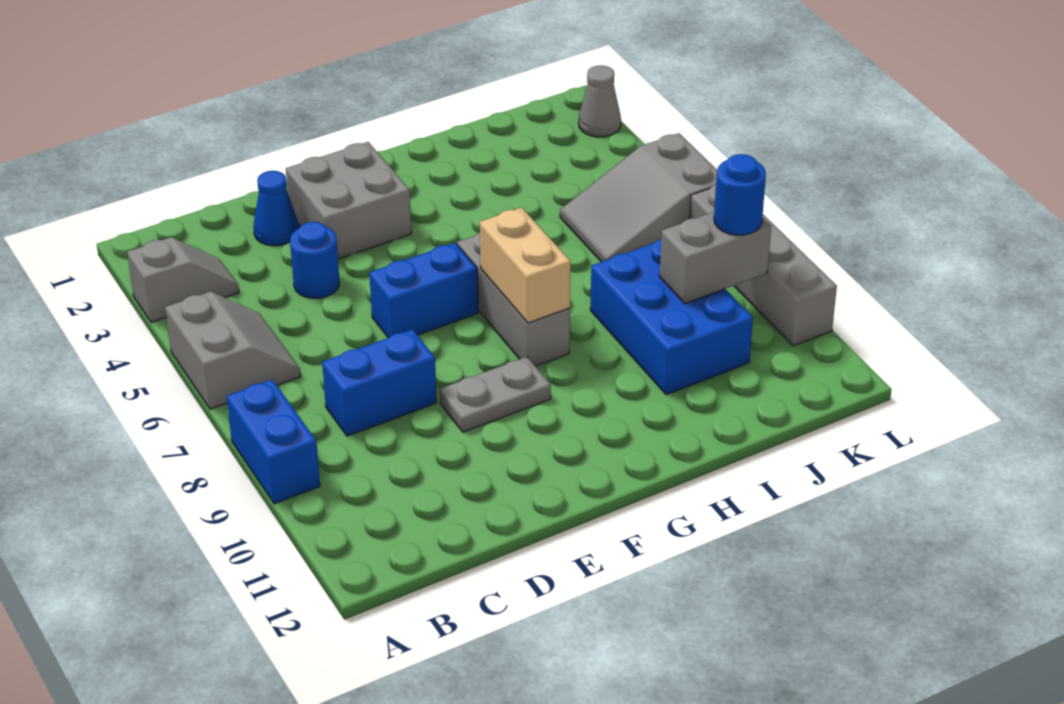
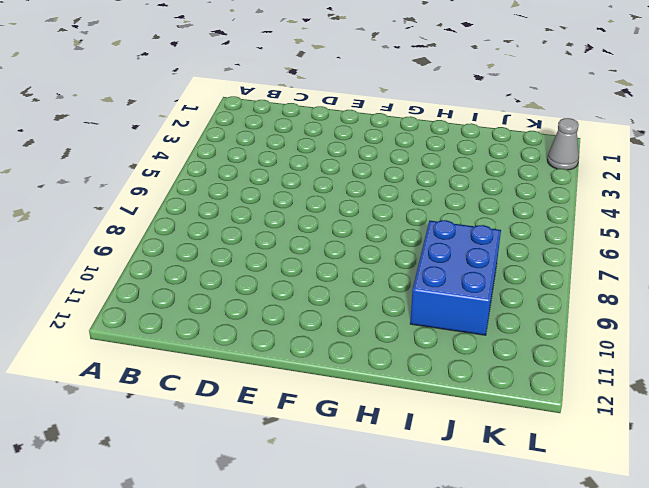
none -> grey slope A3:B3 level 1 top A
none -> grey slope A5:B6 level 1 top A
none -> blue brick A8:A9 level 1

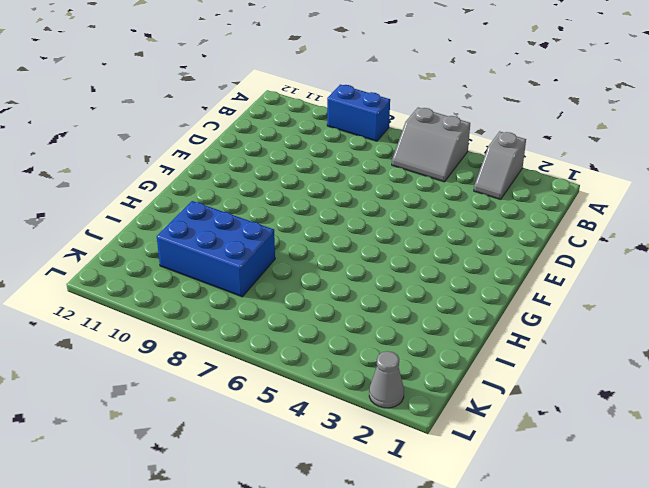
none -> blue brick C8:D8 level 1
none -> blue cone D2 level 1
none -> blue round brick D4 level 1

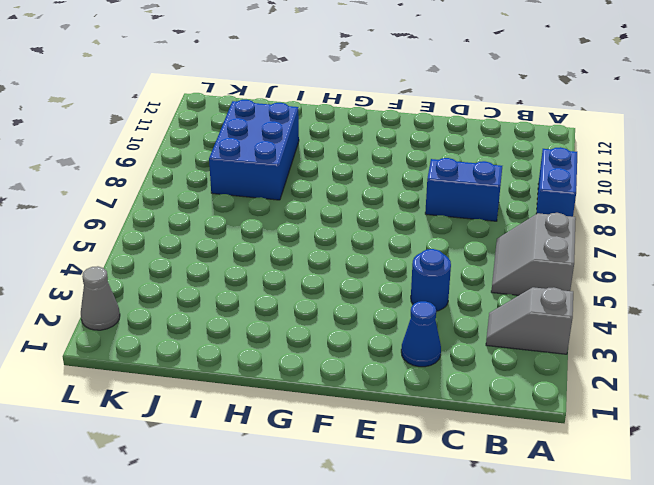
none -> grey brick E2:F3 level 1
none -> blue brick E6:F6 level 1
none -> grey plate E9:F9 level 1

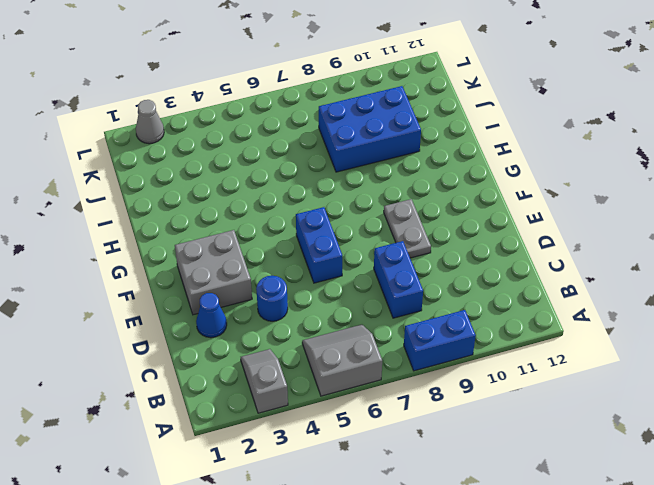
none -> grey brick G6:G8 level 1
none -> grey slope J5:L6 level 1 top L
none -> grey brick L7:L10 level 1

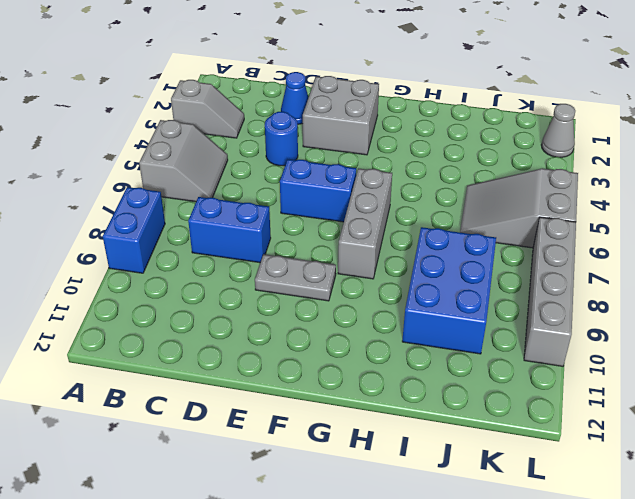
none -> tan brick G7:G8 level 2
none -> grey brick J9:K9 level 2
none -> blue round brick K9 level 3

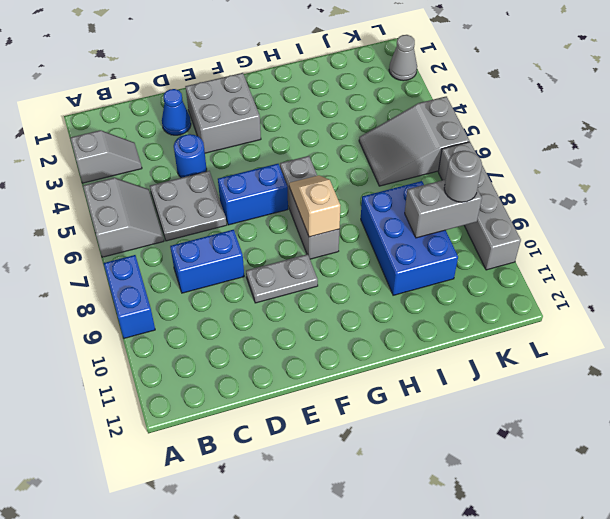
grey plate C5:D6 level 1 -> none
tan slope G7:G8 level 2 top 8 -> tan brick G7:G8 level 2
grey round brick K9 level 3 -> blue round brick K9 level 3

